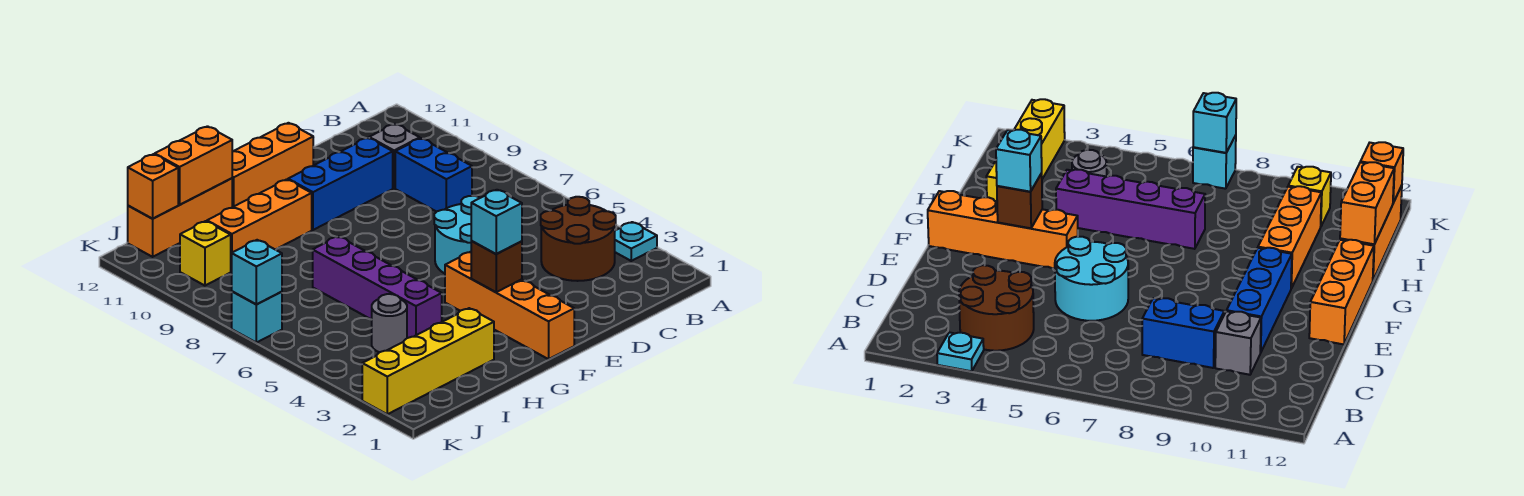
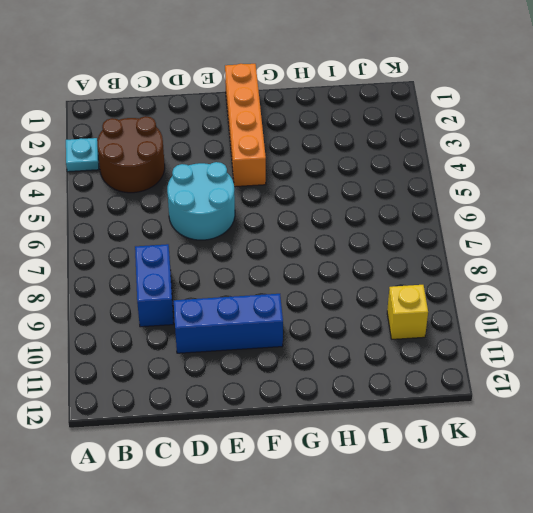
none -> grey brick C10 level 1
none -> orange brick E12:G12 level 1
none -> orange brick G10:I10 level 1

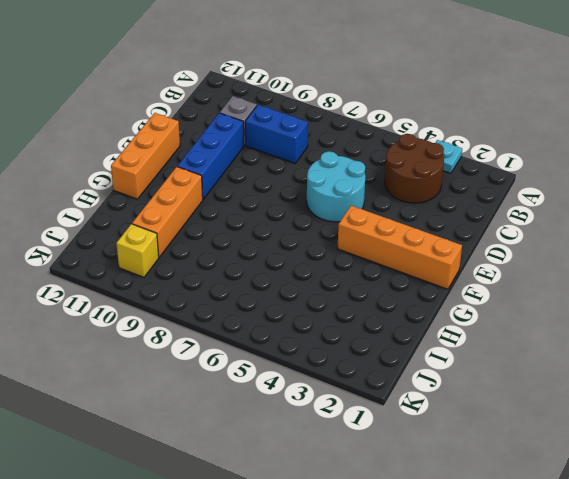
none -> yellow brick H2:K2 level 1
none -> purple brick H4:H7 level 1
none -> orange brick H12:J12 level 1

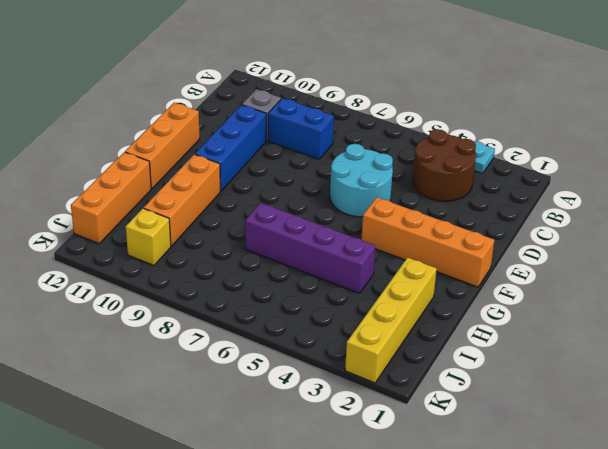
none -> grey round brick I4 level 1
none -> cyan brick K7 level 1
none -> brown brick F3 level 2

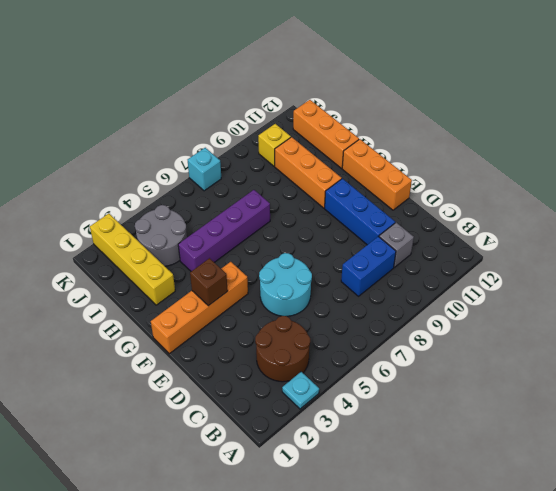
grey round brick I3:J4 level 1 -> grey round brick I4 level 1
none -> orange brick H12:I12 level 2
none -> orange brick J12 level 2
none -> cyan brick K7 level 2

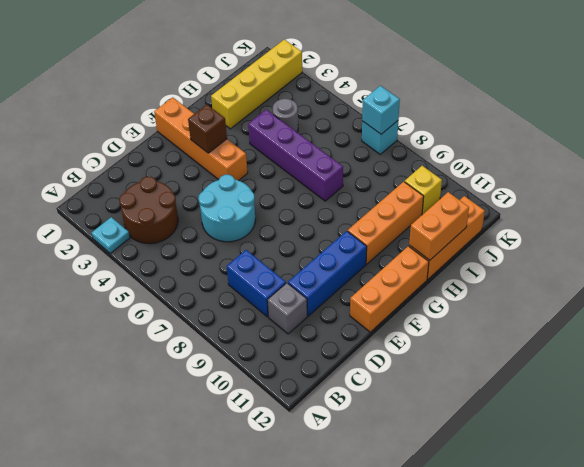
none -> orange brick J12 level 2
none -> cyan brick F3 level 3

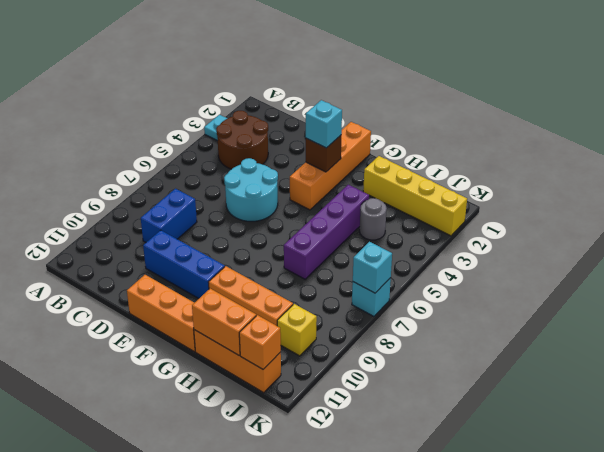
none -> grey brick C10 level 1

